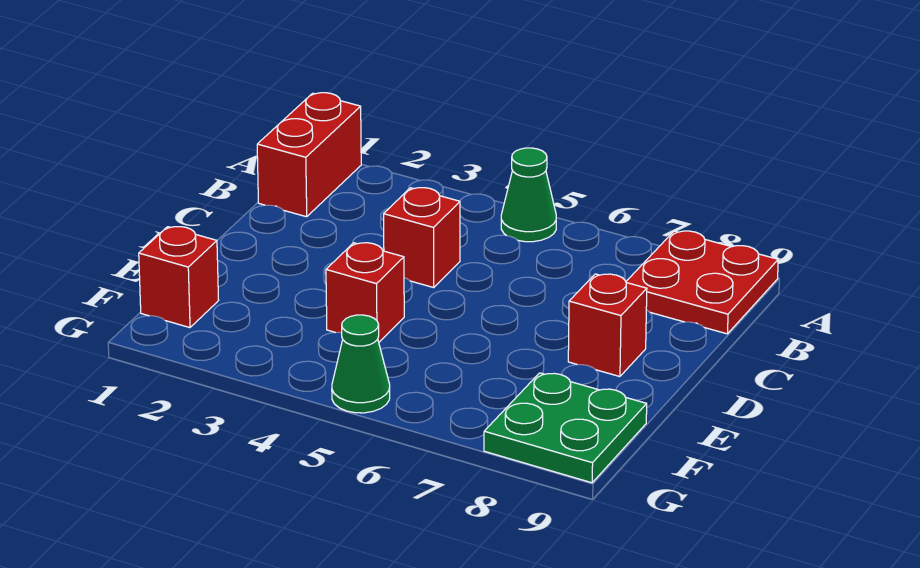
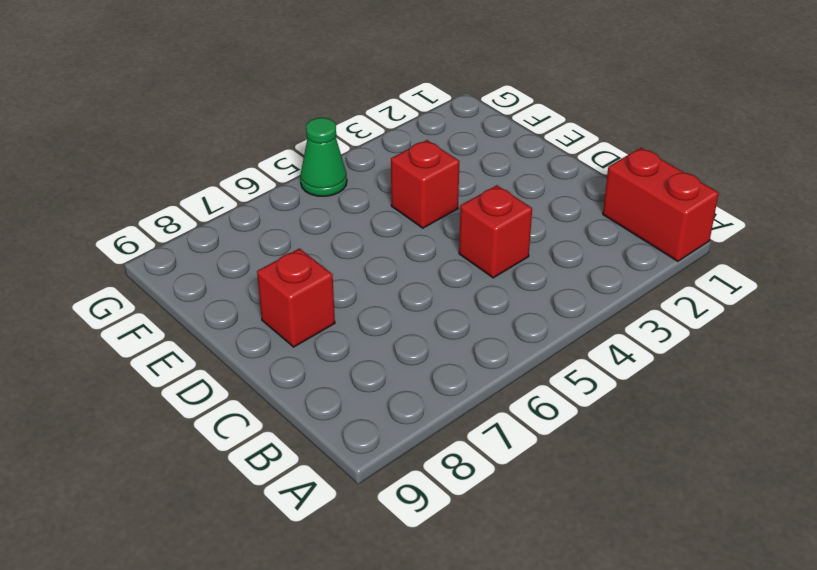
none -> green cone A5 level 1
none -> red plate A8:B9 level 1

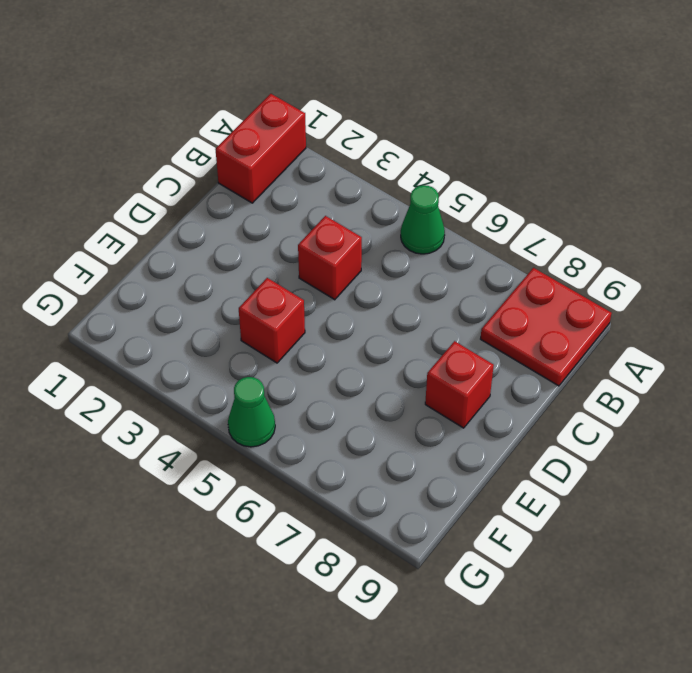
none -> red brick F1 level 1
none -> green plate F8:G9 level 1

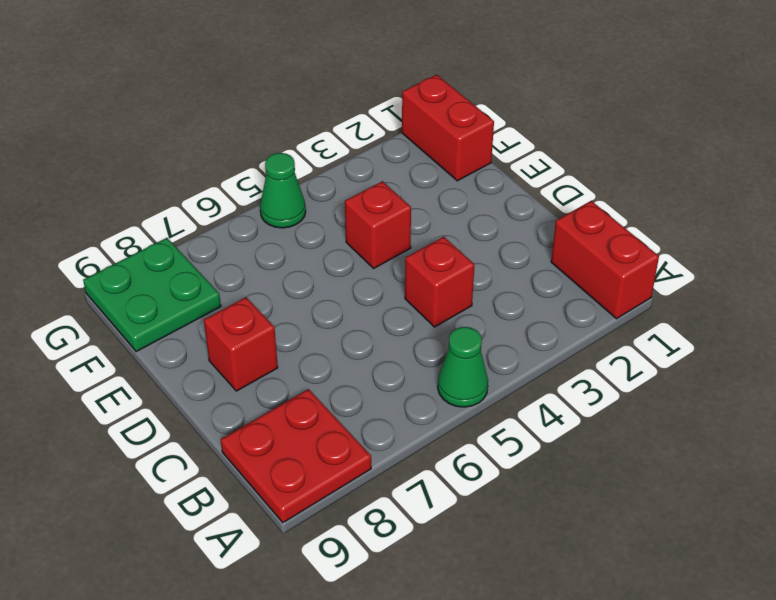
red brick F1:G1 level 1 -> red brick F1 level 1

